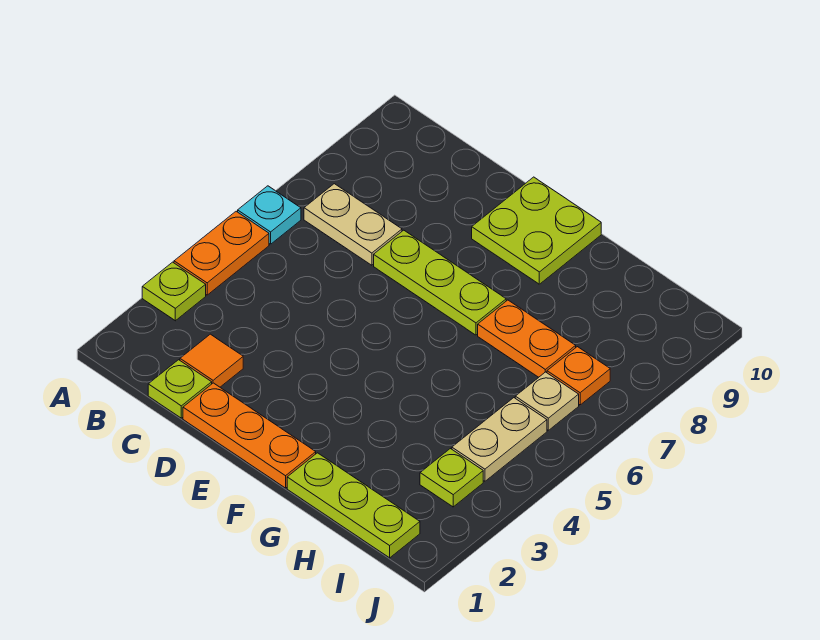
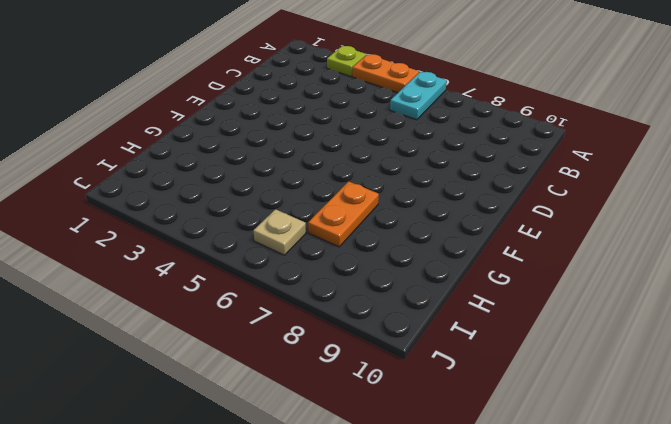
cyan plate A6:B6 level 1 -> cyan plate A6 level 1
none -> tan plate B7:C7 level 1
none -> lime plate C1 level 1
none -> orange tile C2 level 1

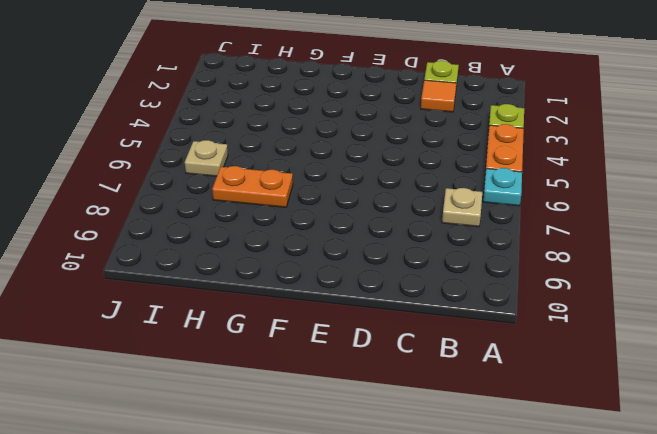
tan plate B7 level 1 -> tan plate B7:C7 level 1
none -> orange plate D1:F1 level 1
none -> lime plate D7:F7 level 1
none -> lime plate E9:F10 level 1

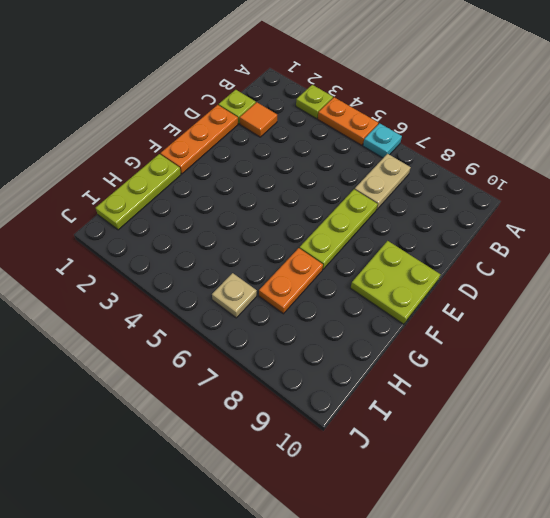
none -> lime plate I3 level 1
none -> tan plate I4:I5 level 1
none -> orange plate I7 level 1

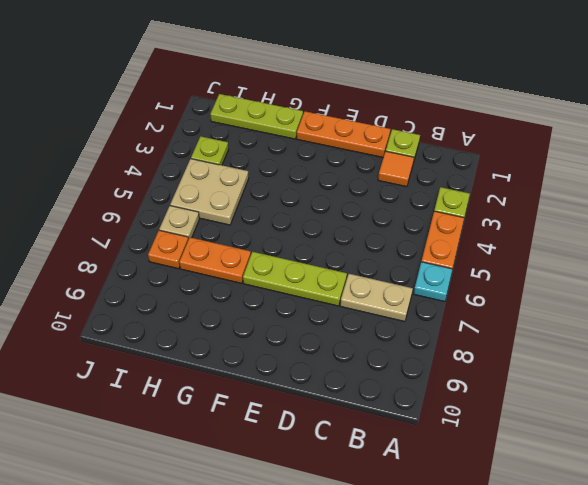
tan plate H4:I5 level 1 -> tan plate I4:I5 level 1
none -> lime plate E9:F10 level 1

